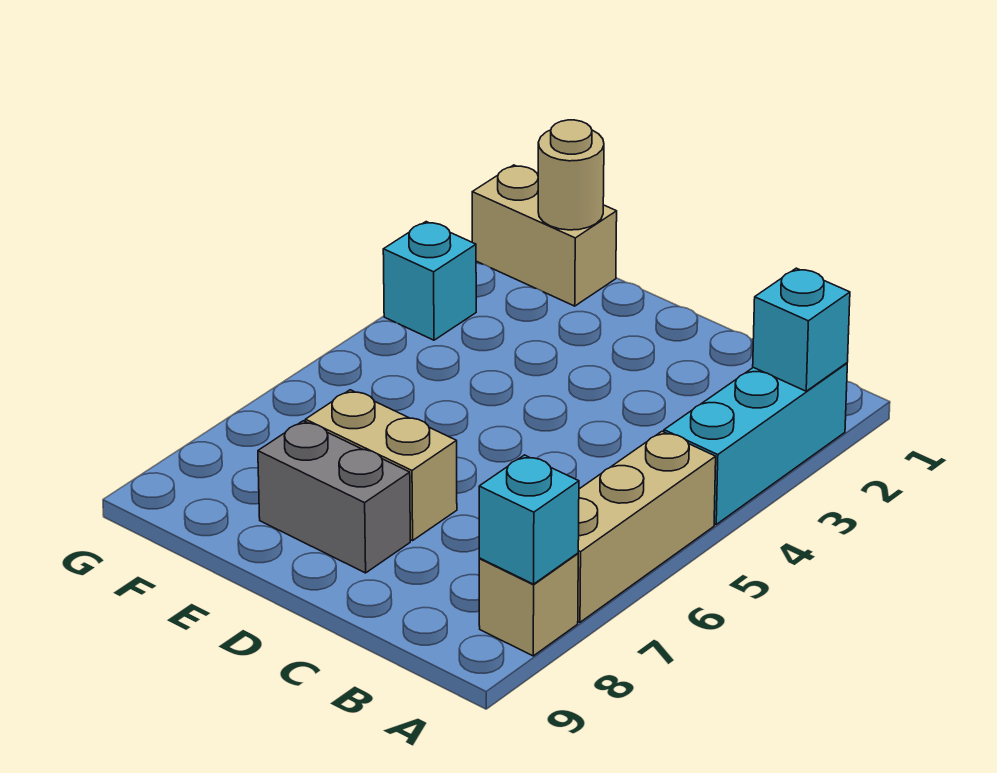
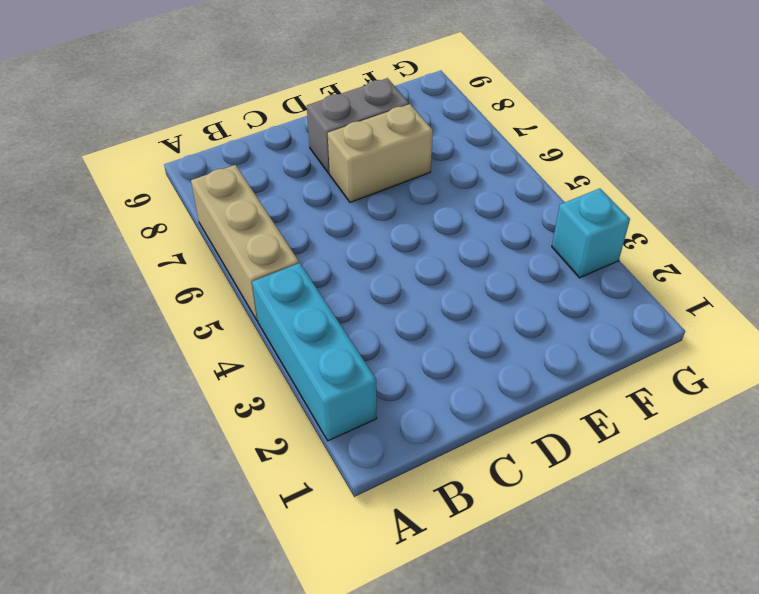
none -> tan brick A8 level 1
none -> tan brick F1:G1 level 1

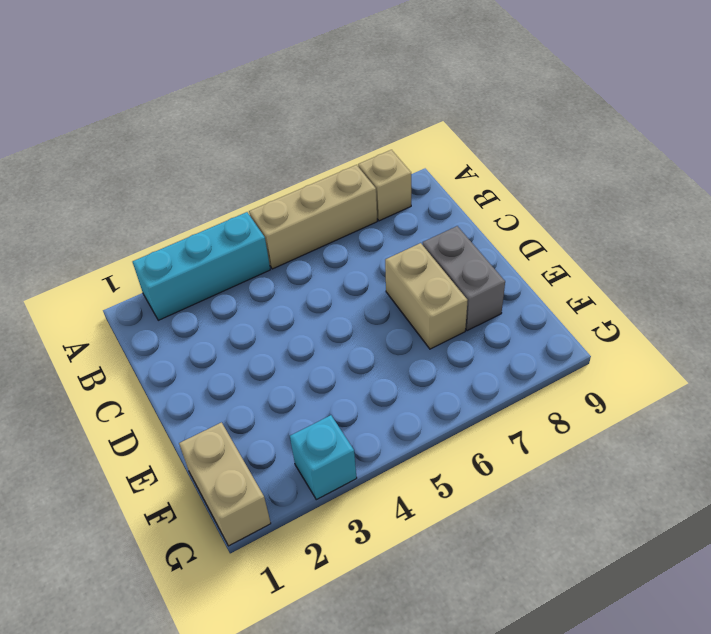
none -> cyan brick A2 level 2
none -> cyan brick A8 level 2

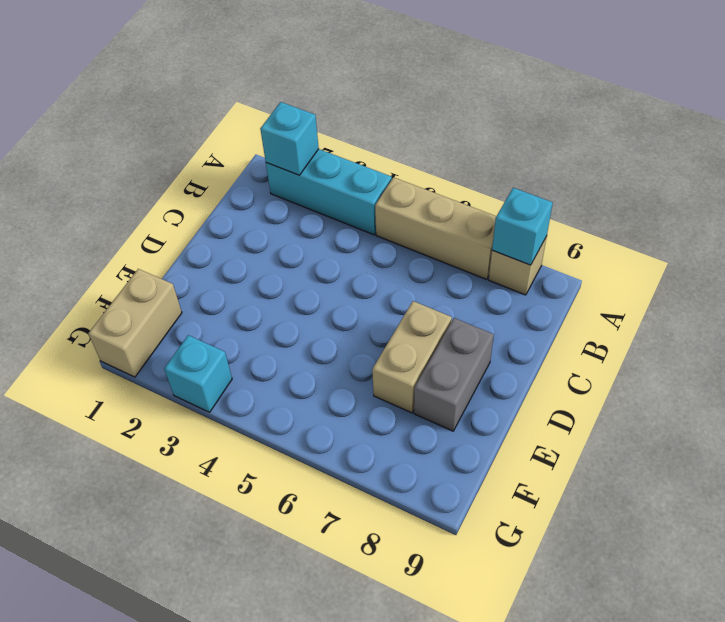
none -> tan round brick F1 level 2

